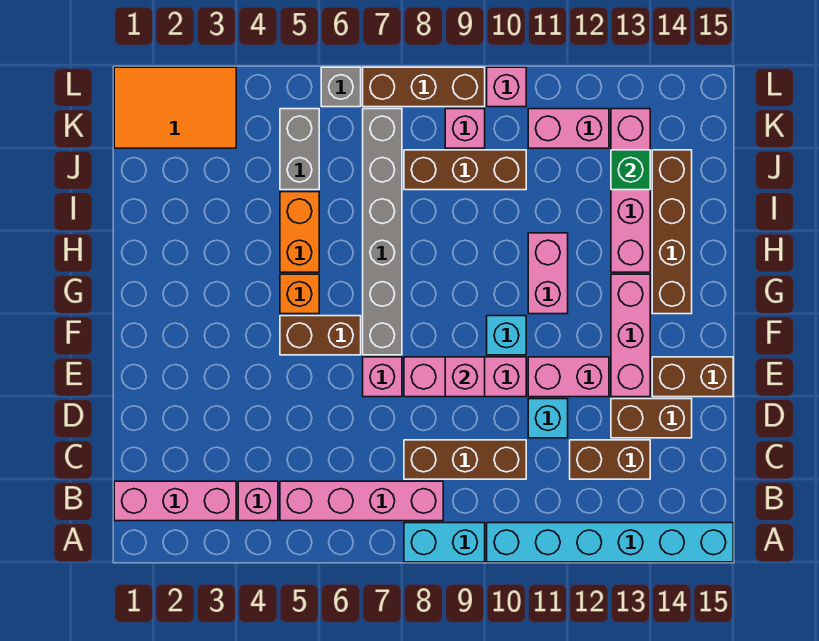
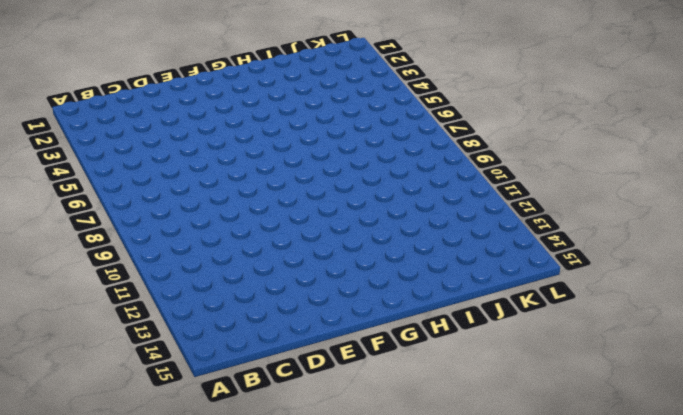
none -> cyan brick A8:A9 level 1
none -> cyan brick A10:A15 level 1
none -> pink brick B1:B3 level 1
none -> pink brick B4 level 1

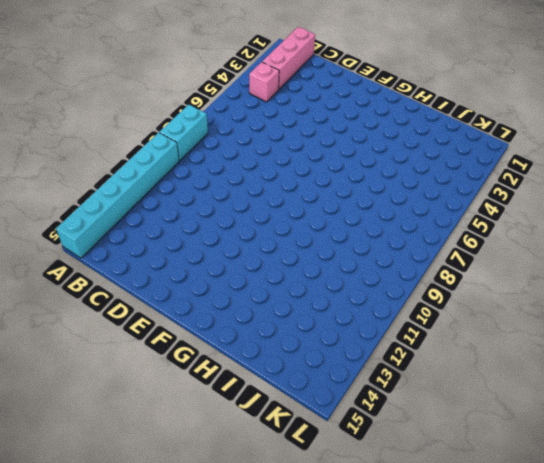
none -> pink brick B5:B8 level 1
none -> brown brick C8:C10 level 1
none -> brown brick C12:C13 level 1
none -> cyan brick D11 level 1

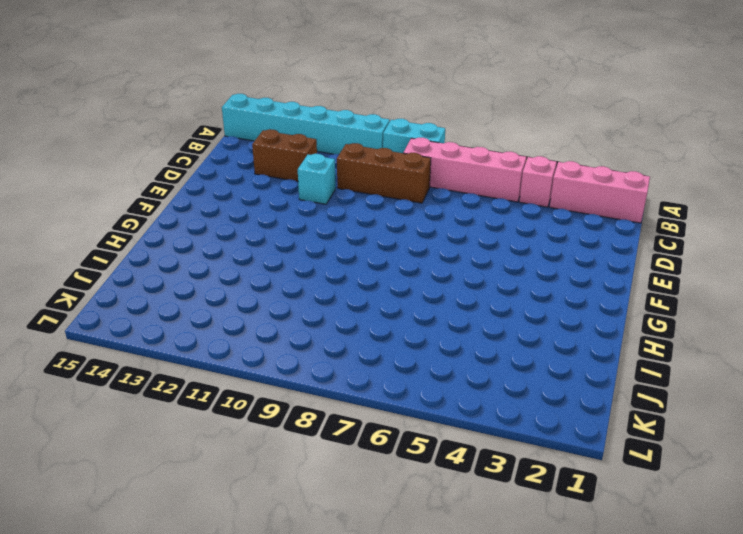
none -> brown brick D13:D14 level 1
none -> pink brick E7 level 1
none -> pink brick E8:E10 level 1
none -> pink brick E11:E12 level 1

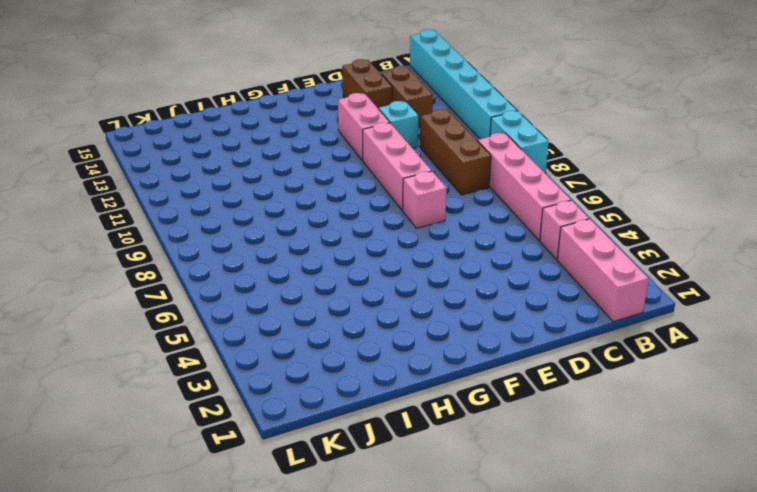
none -> pink brick E13:G13 level 1
none -> brown brick E14:E15 level 1
none -> brown brick F5:F6 level 1
none -> grey brick F7:K7 level 1

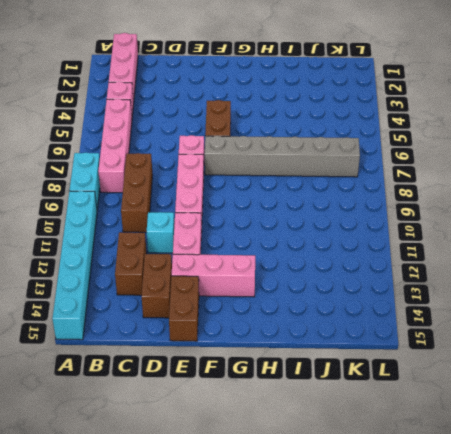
none -> cyan brick F10 level 1
none -> orange brick G5 level 1
none -> pink brick G11:H11 level 1
none -> brown brick G14:J14 level 1

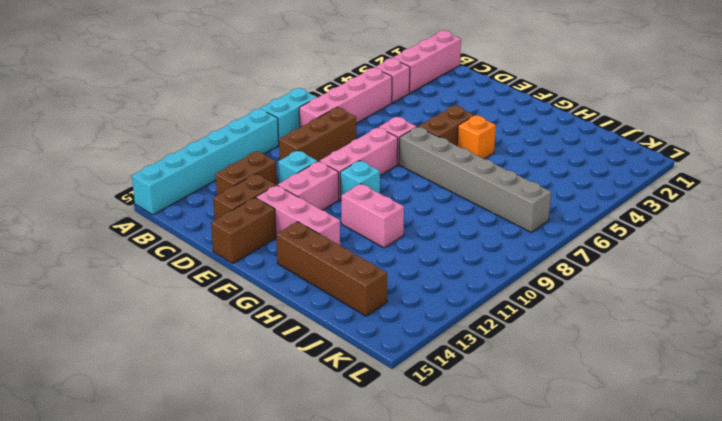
none -> orange brick H5:I5 level 1
none -> pink brick H13:K13 level 1
none -> grey brick J5:K5 level 1
none -> brown brick J8:J10 level 1

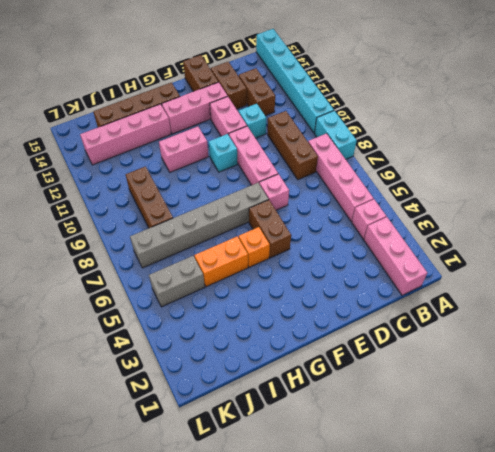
none -> orange tile K1:L3 level 1
none -> pink brick K9 level 1
none -> pink brick K11:K12 level 1
none -> grey brick L6 level 1

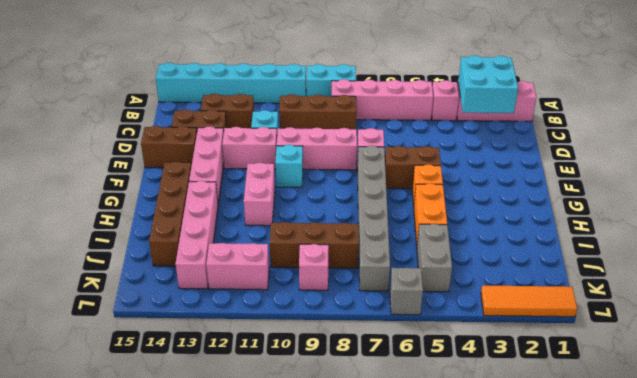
cyan brick B2:C3 level 2 -> none
orange tile L1:L3 level 1 -> orange tile K1:L3 level 1
none -> brown brick L7:L9 level 1
none -> pink brick L10 level 1
none -> pink brick E9 level 2
none -> green brick J13 level 2

